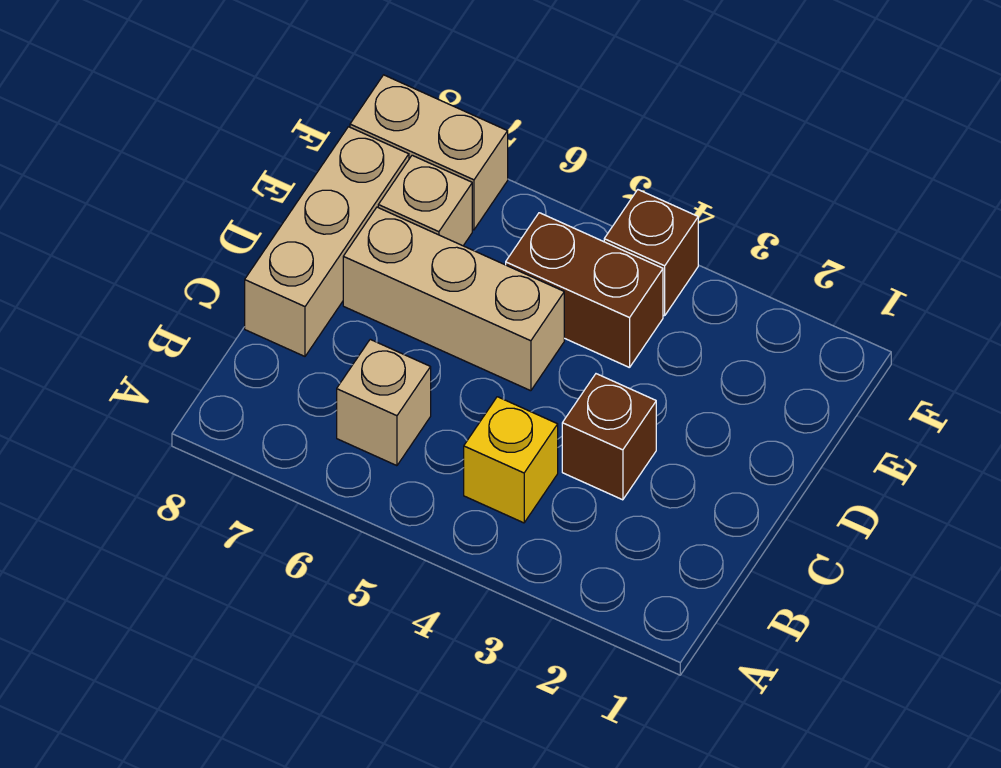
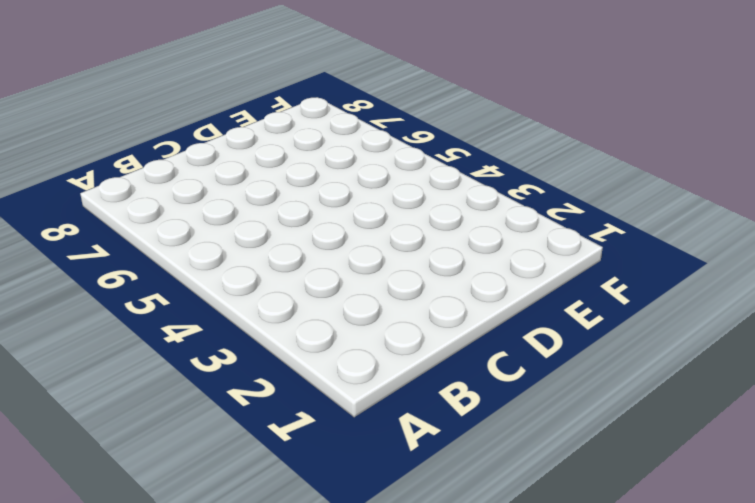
none -> yellow brick B4 level 1
none -> tan brick B6 level 1

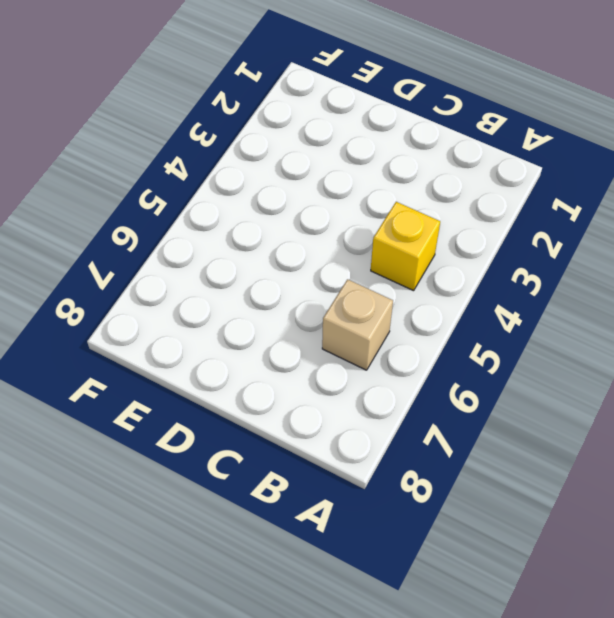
none -> brown brick C3 level 1
none -> tan brick C8:E8 level 1

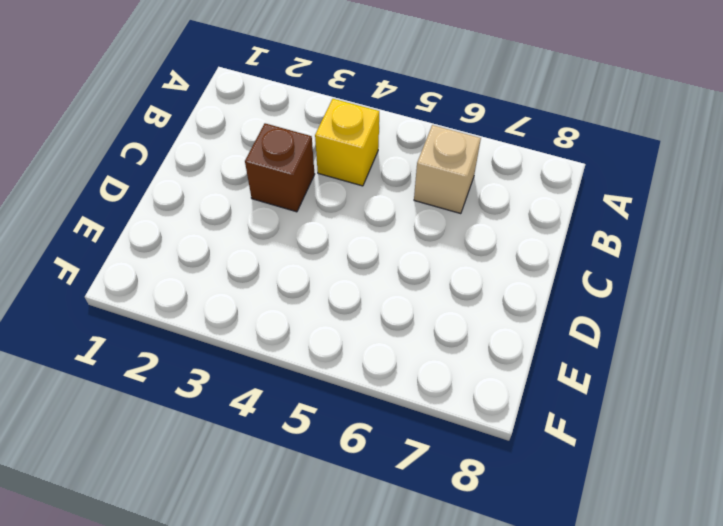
none -> tan brick C8:E8 level 1
none -> tan brick D5:D7 level 1

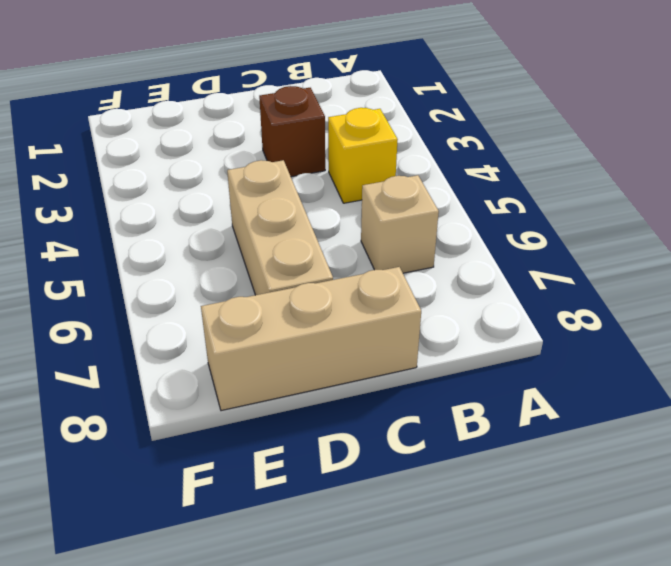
none -> brown brick E4:E5 level 1
none -> tan brick E7 level 1

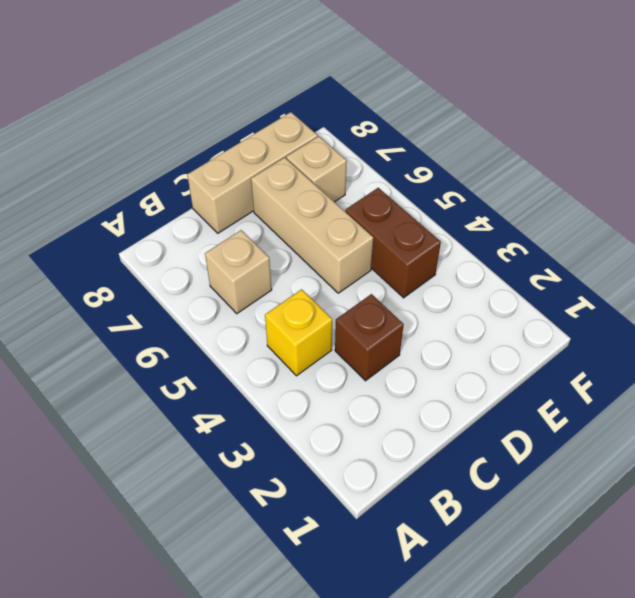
none -> brown brick F4 level 1
none -> tan brick F7:F8 level 1

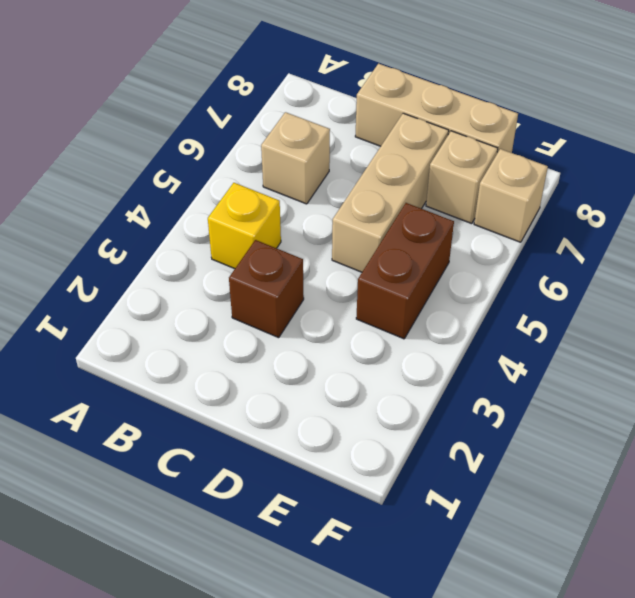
tan brick F7 level 1 -> tan brick F7:F8 level 1
none -> brown brick F4 level 1

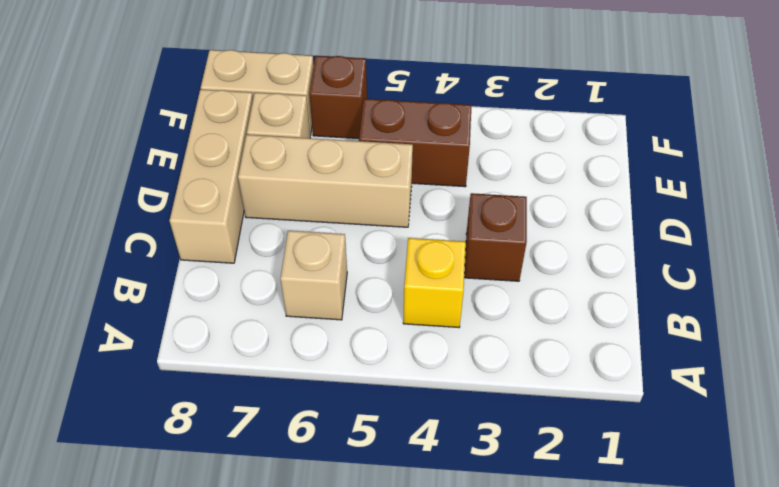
brown brick F6 level 1 -> brown brick F4 level 1

